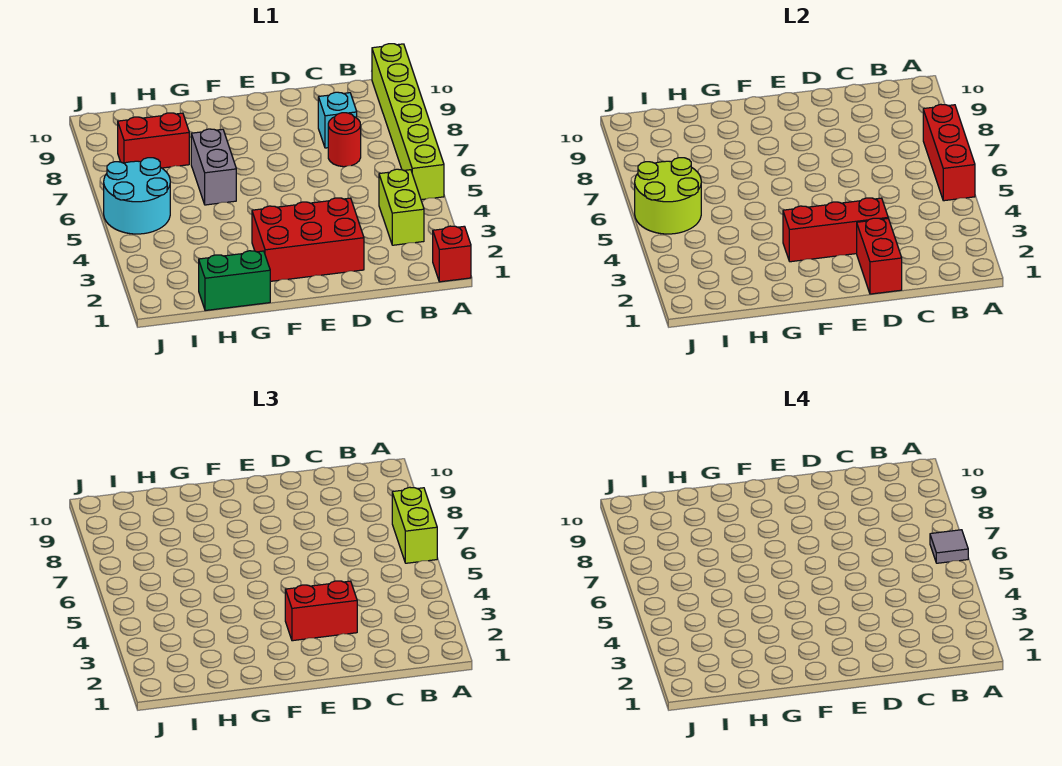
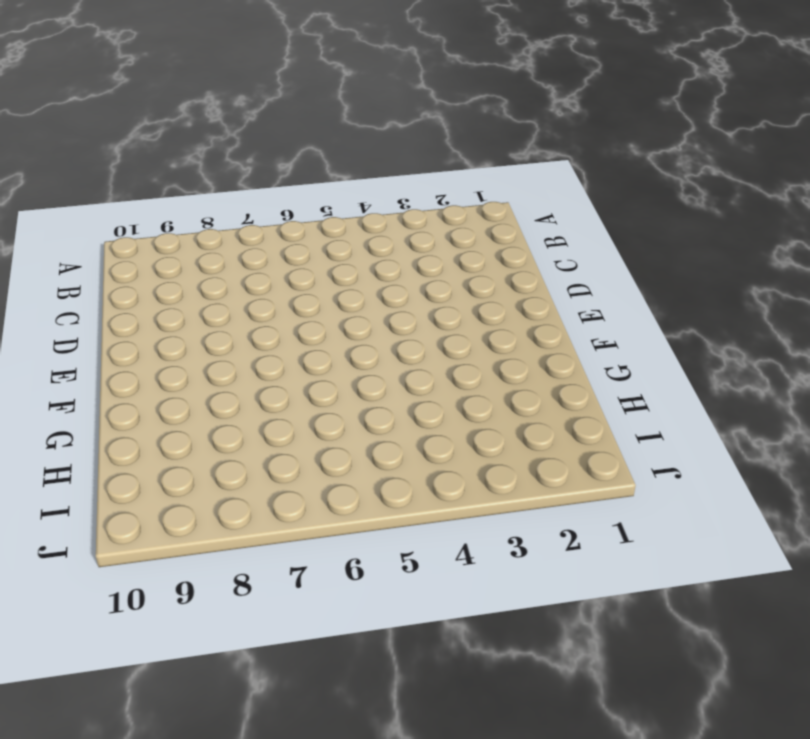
none -> red brick A1 level 1
none -> lime brick A5:A10 level 1
none -> lime brick B3:B4 level 1

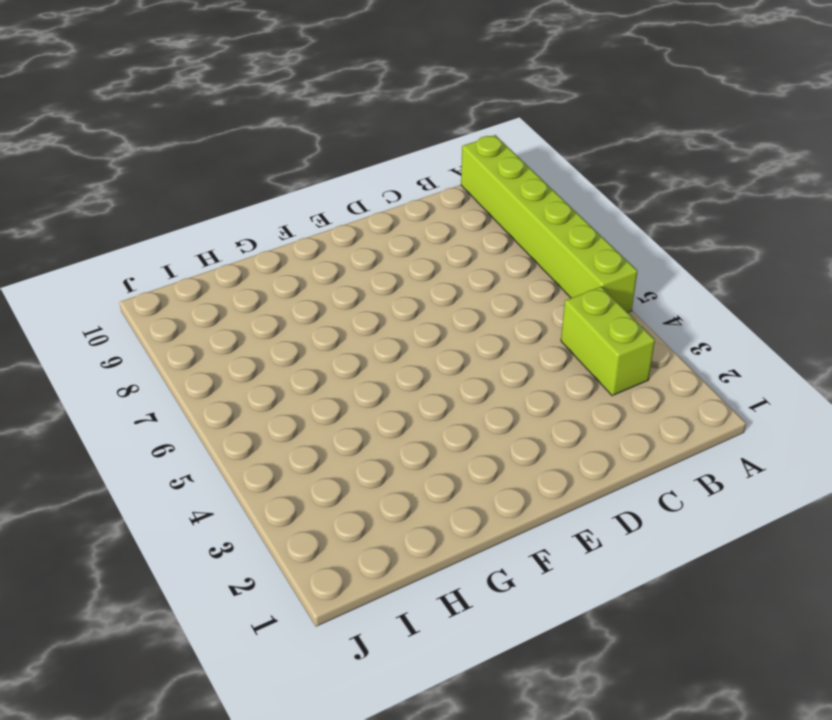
none -> red brick A1 level 1
none -> red round brick C7 level 1
none -> cyan brick C8 level 1

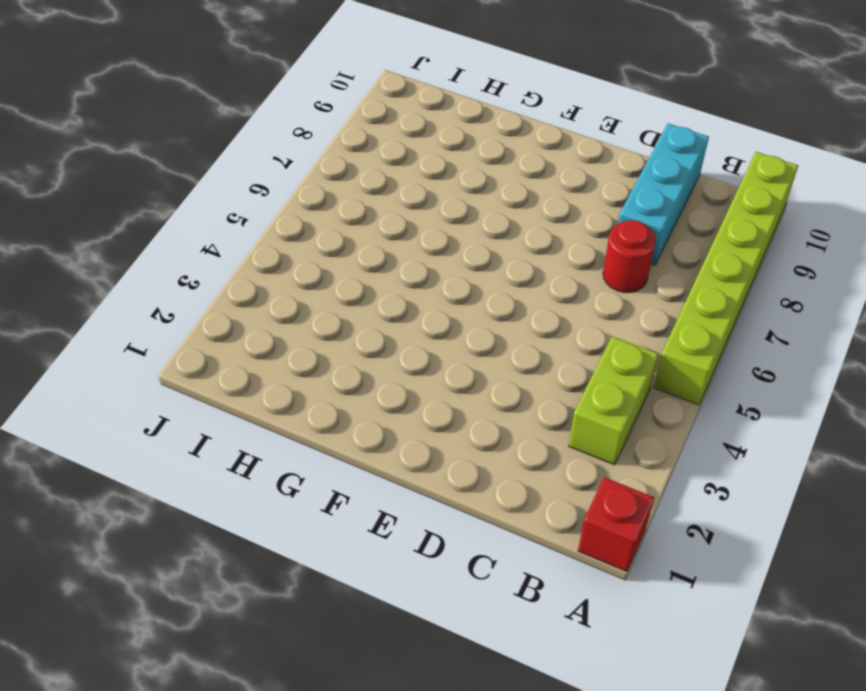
cyan brick C8:C10 level 1 -> cyan brick C8 level 1
none -> red brick D2:F3 level 1
none -> green brick G1:H1 level 1
none -> grey brick G6:G7 level 1

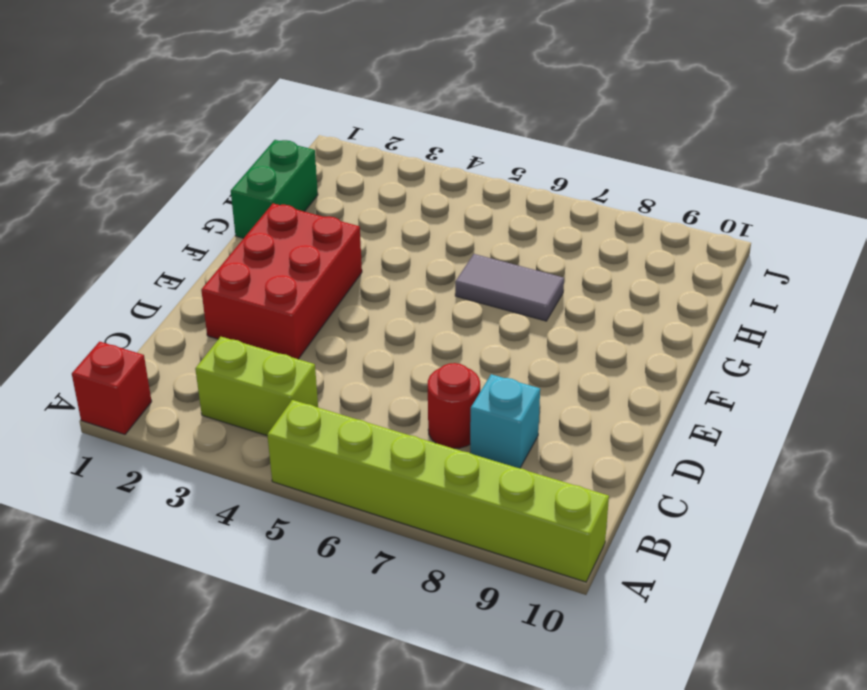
grey tile G6:G7 level 1 -> grey brick G6:G7 level 1
none -> red brick H8:I8 level 1
none -> cyan round brick I5:J6 level 1
none -> red brick A5:A7 level 2

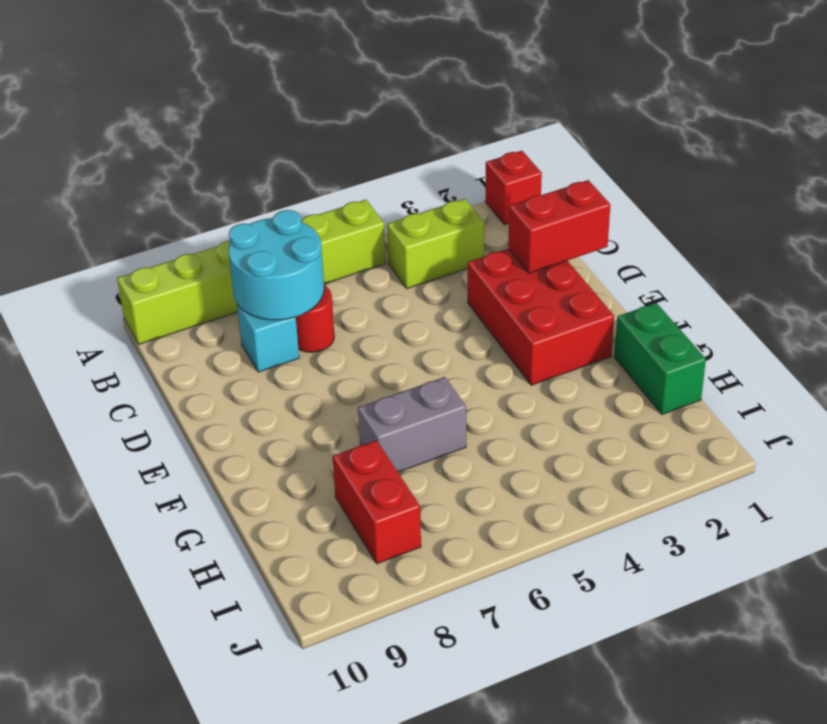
cyan round brick B7:C8 level 2 -> cyan round brick I5:J6 level 1
none -> red brick A5:A7 level 2
none -> red brick D3:F3 level 2
none -> lime round brick I5:J6 level 2

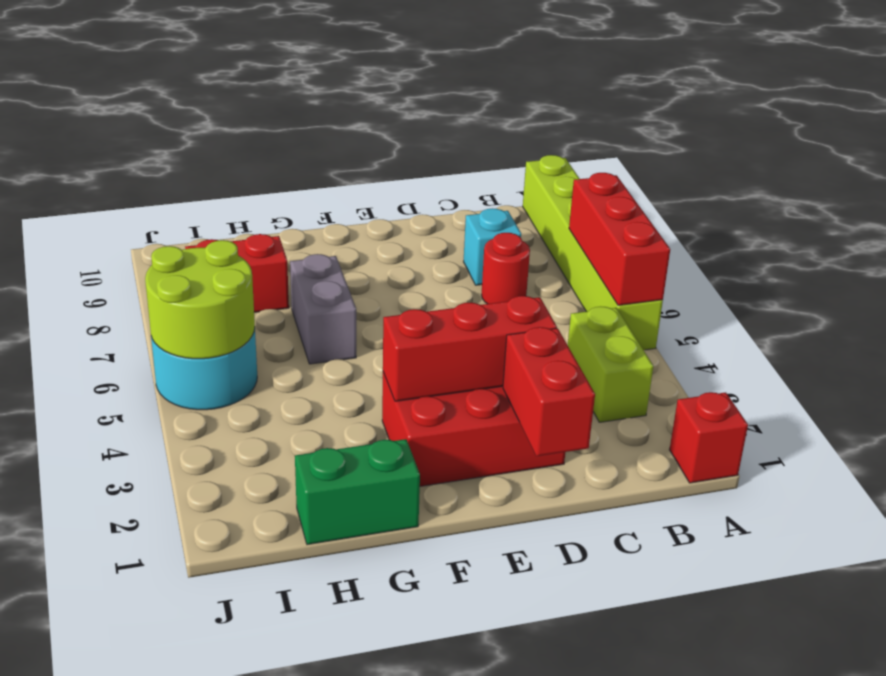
none -> lime brick A6:A7 level 3
none -> red brick D3:E3 level 3
none -> grey tile A6 level 4

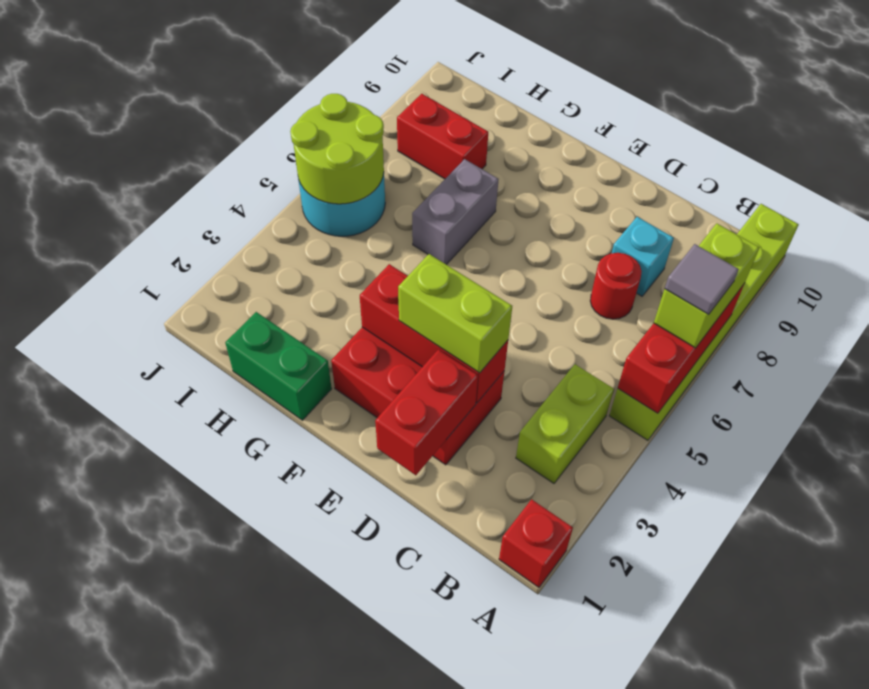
lime brick D3:E3 level 3 -> red brick D3:E3 level 3

